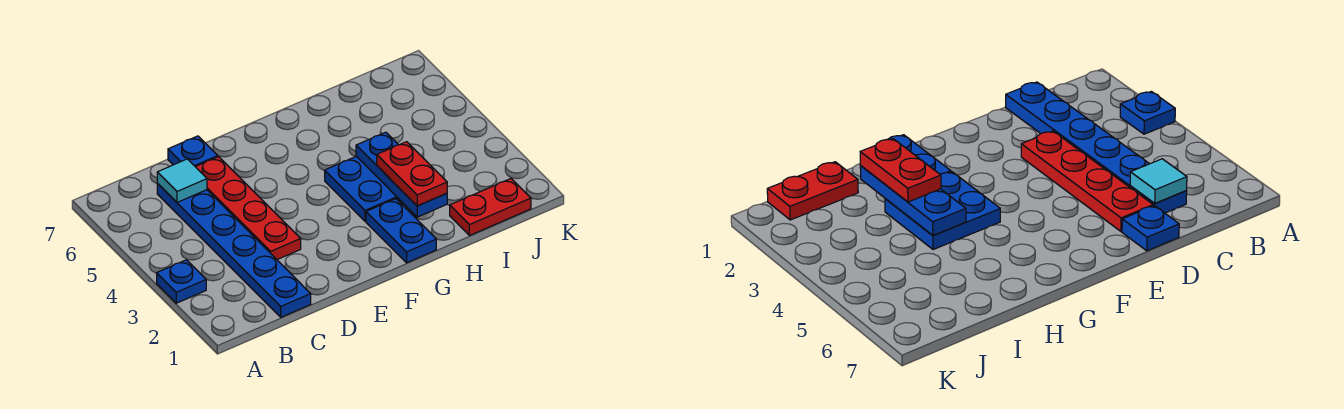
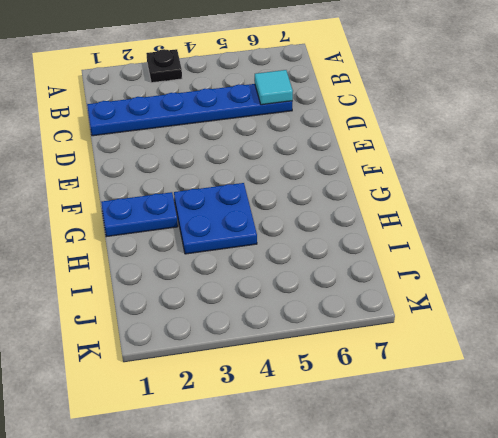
black plate A3 level 1 -> blue plate A3 level 1
none -> red plate D3:D6 level 1
none -> blue plate D7 level 1

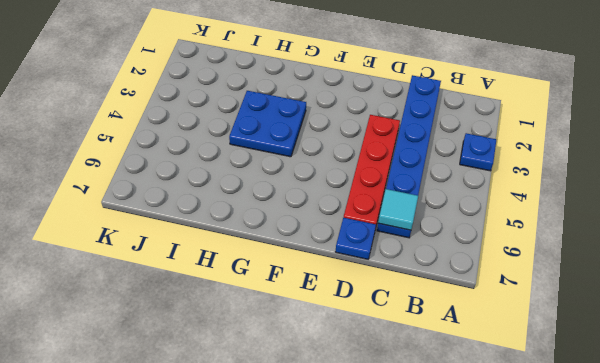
none -> blue plate G1:G2 level 1
none -> red plate I1:J1 level 1

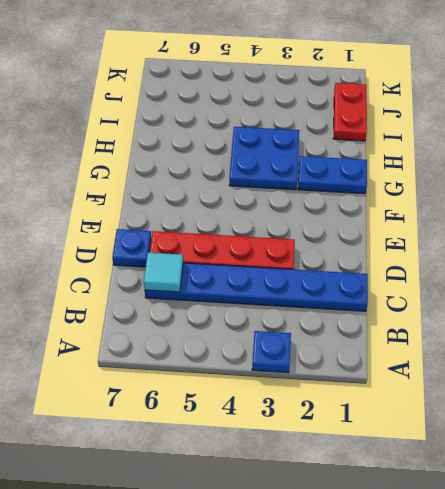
none -> blue plate H2:H4 level 2
none -> red plate H2:H3 level 3

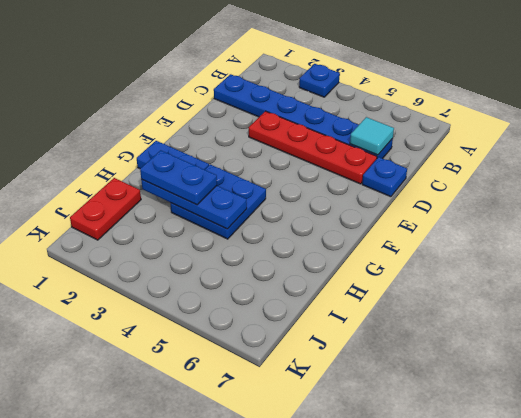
blue plate H2:H3 level 3 -> red plate H2:H3 level 3

